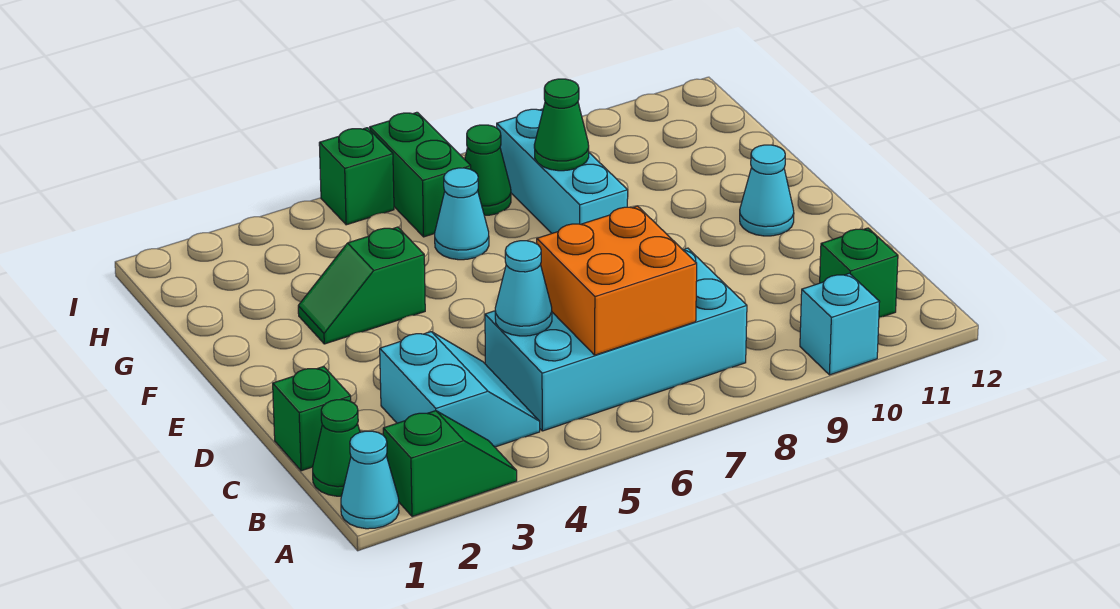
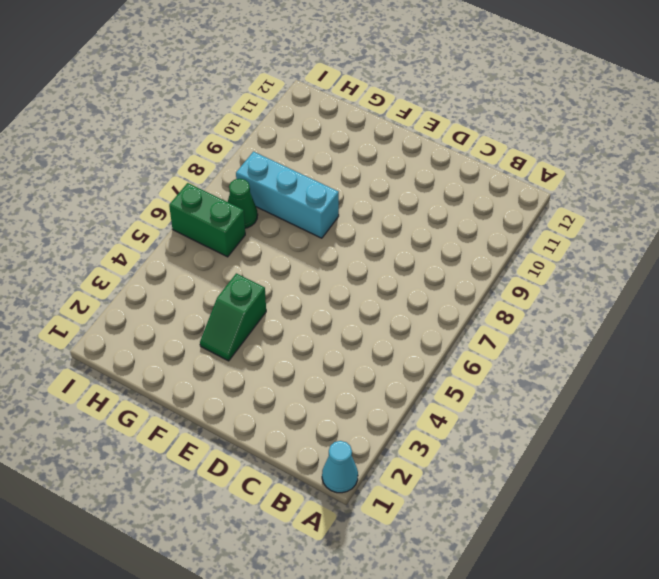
none -> green slope A2:A3 level 1 top 2
none -> cyan brick A10 level 1
none -> green cone B1 level 1

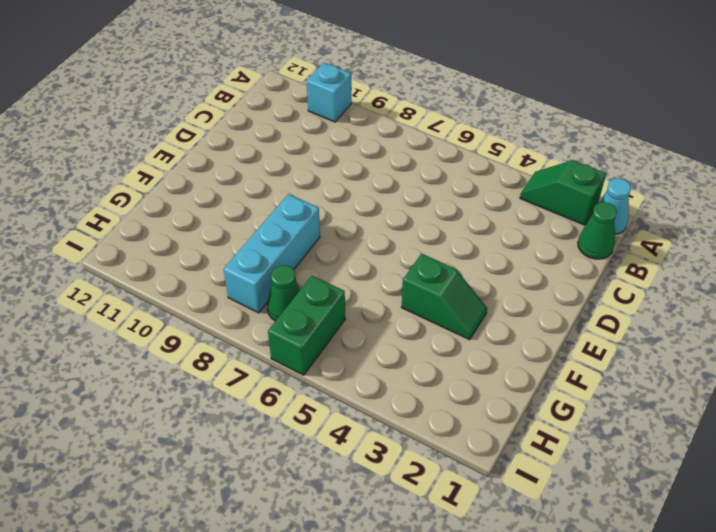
none -> cyan slope B3:C4 level 1 top 3
none -> cyan brick B5:C8 level 1
none -> green brick B11 level 1

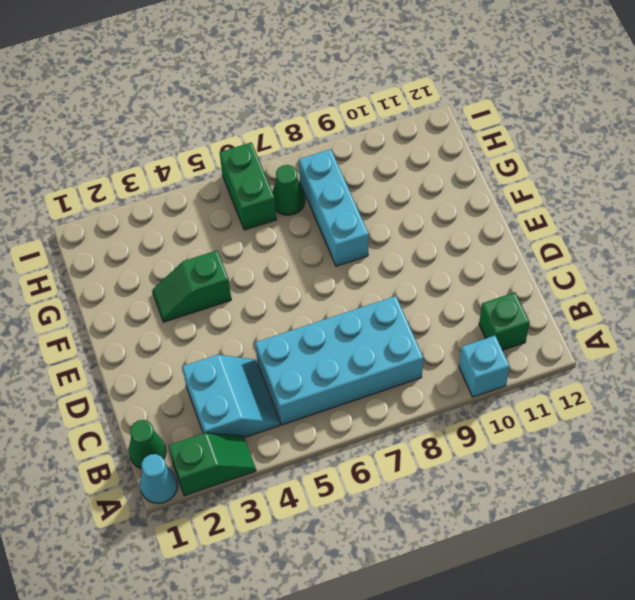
none -> green brick C1 level 1
none -> cyan cone E11 level 1
none -> cyan cone G6 level 1

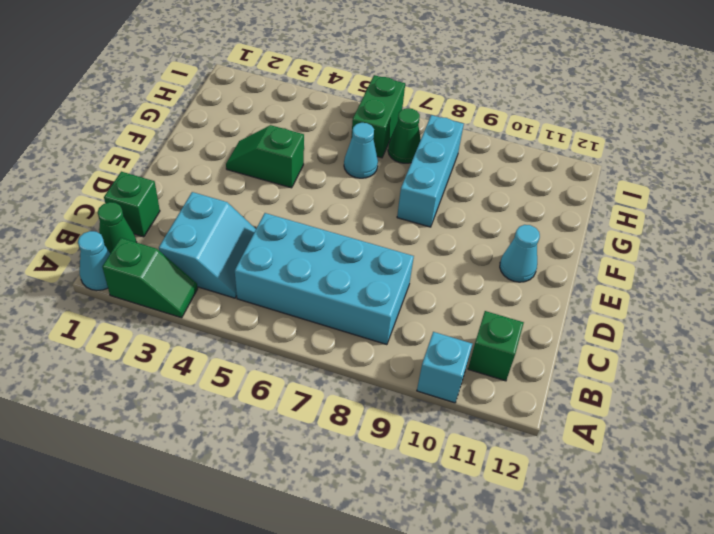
none -> green brick I5 level 1
none -> orange brick B6:C7 level 2
none -> cyan cone C5 level 2

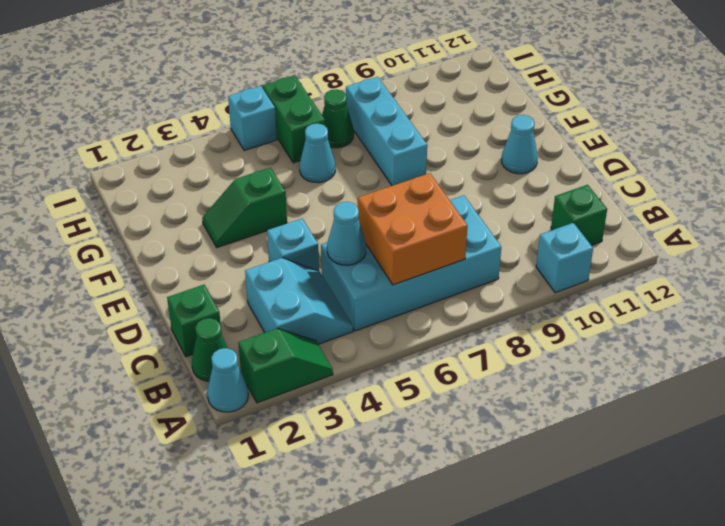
cyan brick D4 level 1 -> none
cyan brick I5 level 1 -> green brick I5 level 1
none -> green cone G8 level 2

